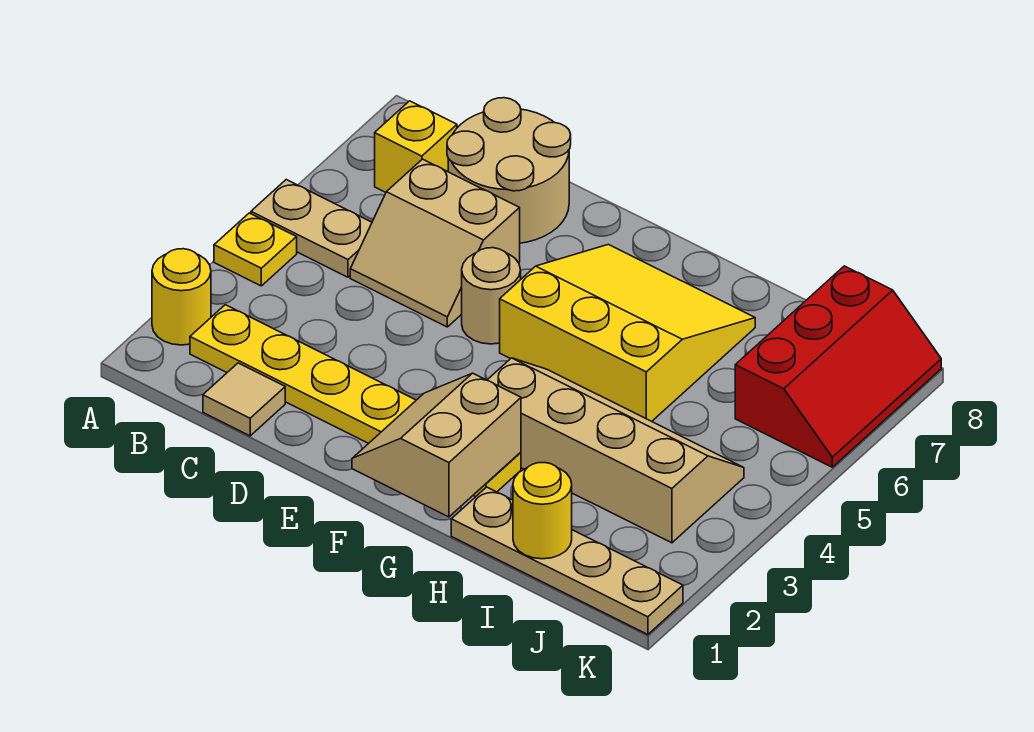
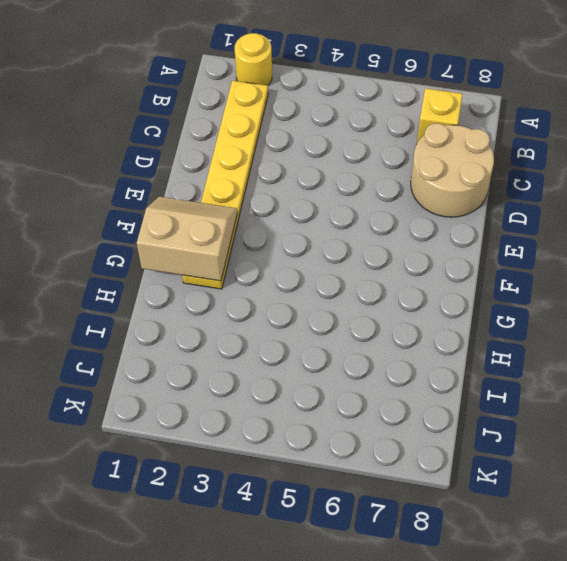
none -> yellow plate A4 level 1
none -> tan plate A5:B5 level 1
none -> tan tile C1 level 1

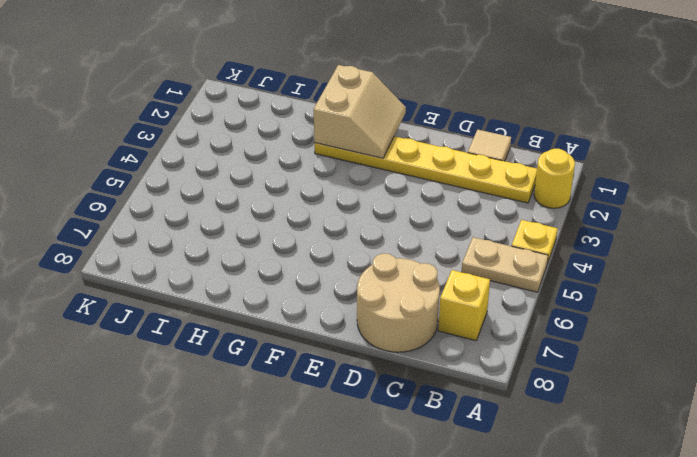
none -> tan slope C5:D6 level 1 top 6
none -> tan round brick E5 level 1
none -> yellow slope F5:H7 level 1 top 5

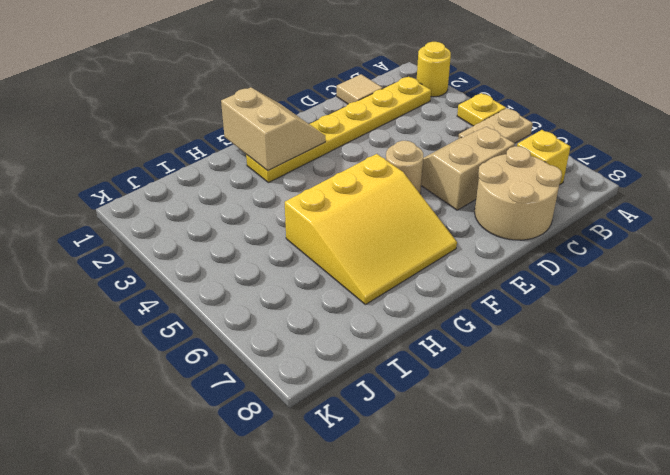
none -> tan slope G3:J4 level 1 top 3
none -> tan plate H1:K1 level 1
none -> red slope J6:K8 level 1 top J

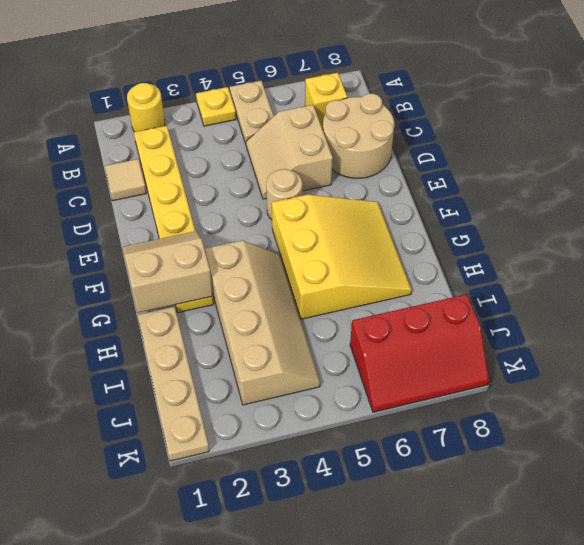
none -> yellow round brick I1 level 2

